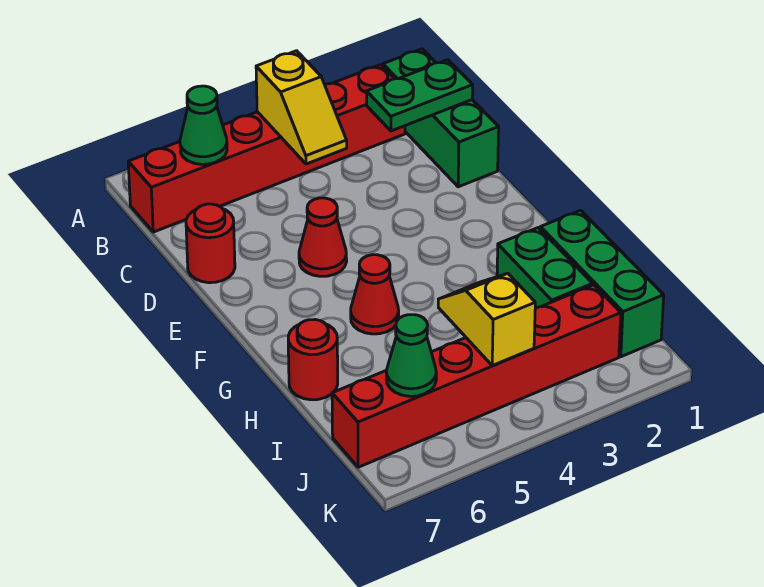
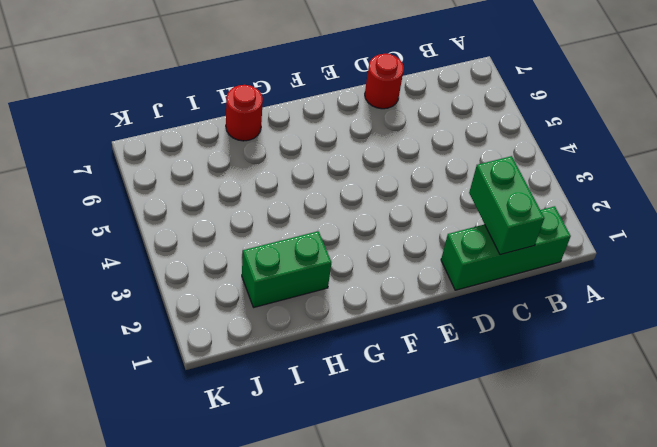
green brick C1:C2 level 2 -> green plate C1:C2 level 2
none -> red brick B2:B7 level 1
none -> red cone E5 level 1
none -> red cone G5 level 1

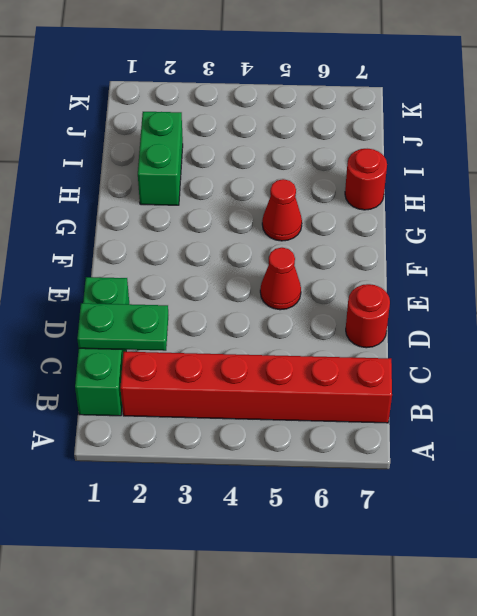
none -> green brick H1:J1 level 1
none -> red brick J2:J7 level 1
none -> yellow slope B4:C4 level 2 top B

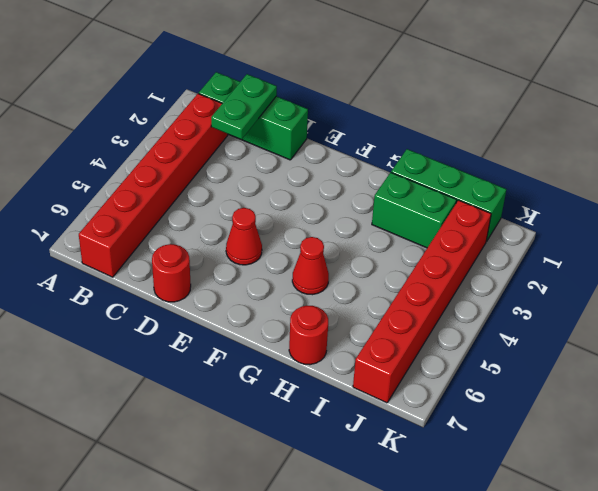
none -> yellow slope B4:C4 level 2 top B
none -> green cone B6 level 2
none -> yellow slope I4:J4 level 2 top J

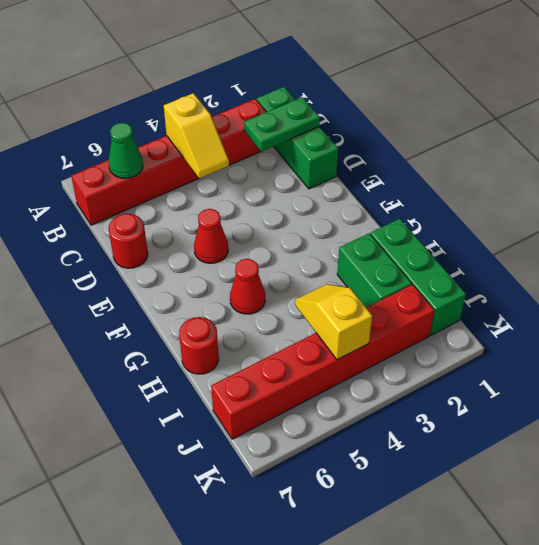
none -> green cone J6 level 2

